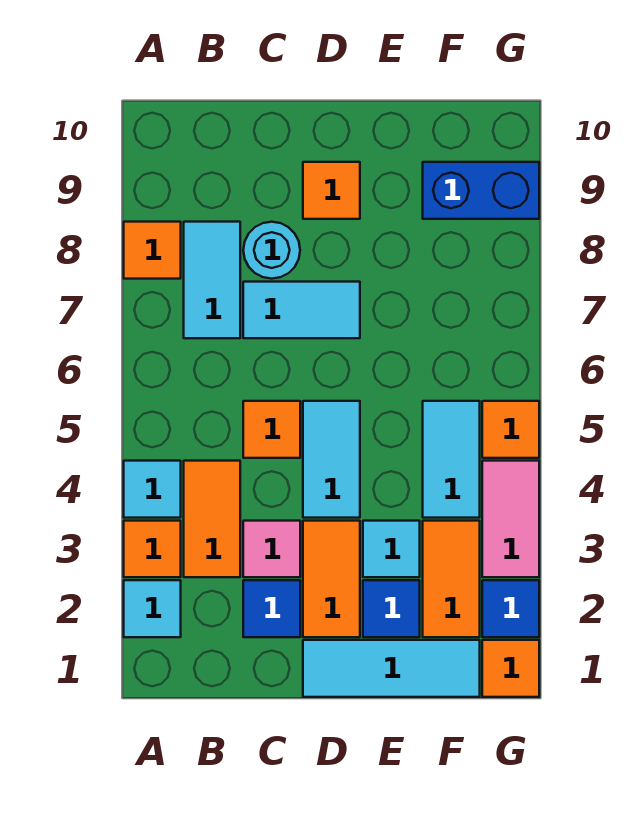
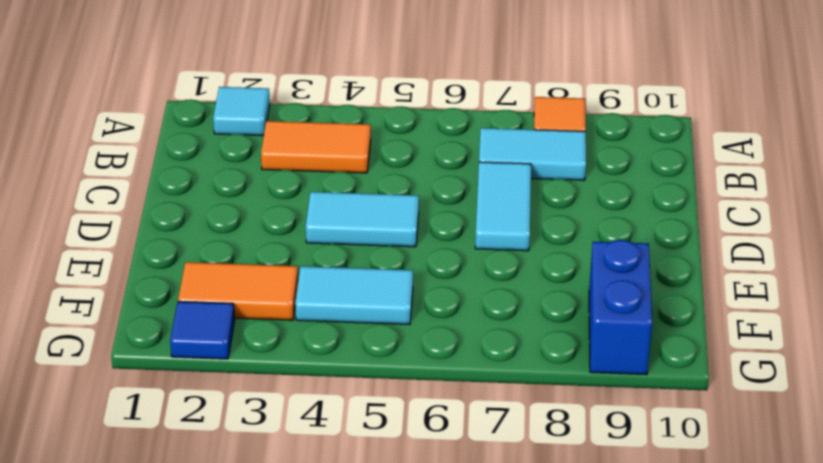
none -> orange tile A3 level 1
none -> cyan tile A4 level 1
none -> blue tile C2 level 1

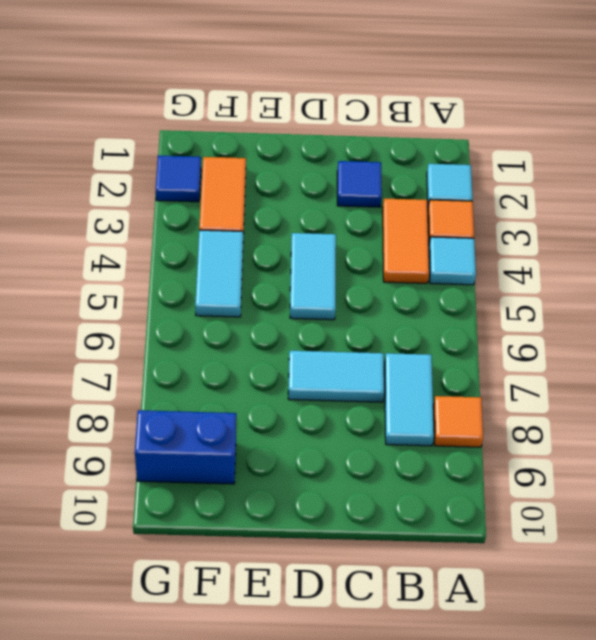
none -> pink tile C3 level 1
none -> orange tile C5 level 1
none -> cyan round brick C8 level 1

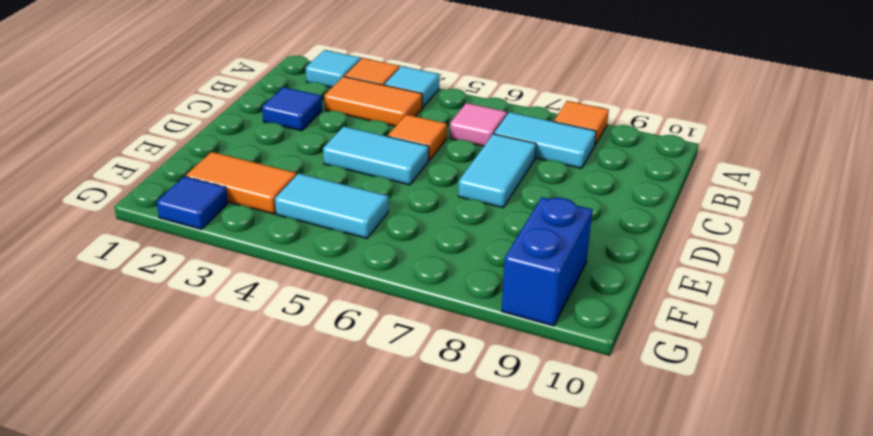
pink tile B6 level 1 -> pink tile C3 level 1
none -> cyan round brick C8 level 1
none -> cyan tile D1:F1 level 1
none -> orange tile D2:D3 level 1

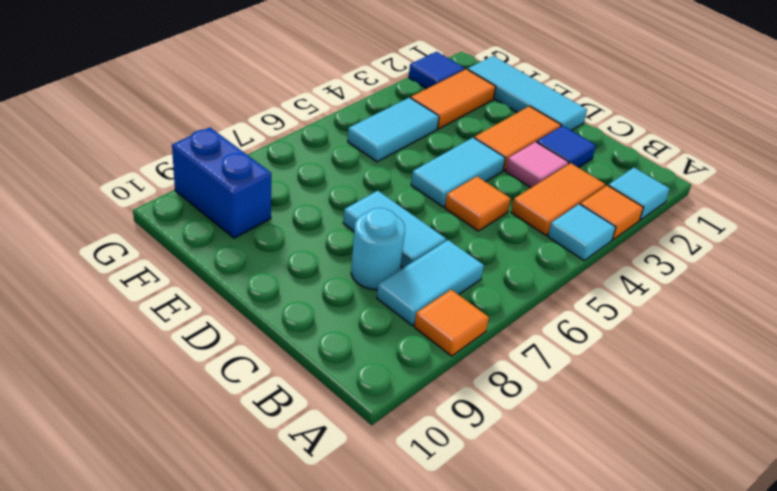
none -> orange tile D9 level 1
none -> blue tile E2 level 1
none -> cyan tile E3 level 1

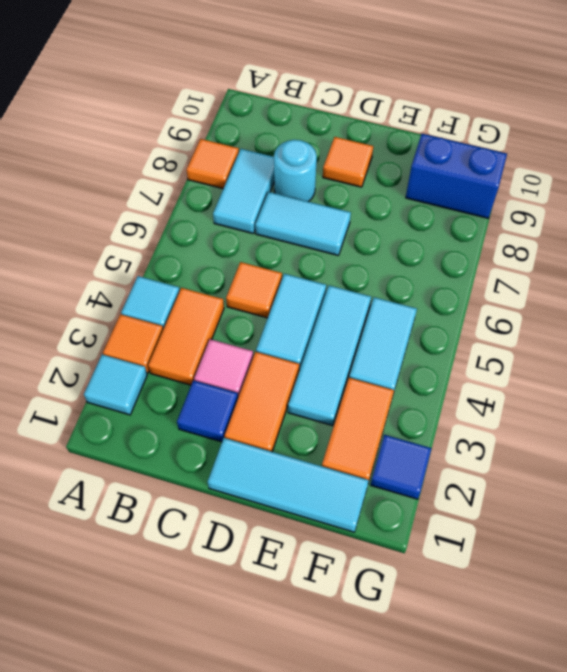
cyan tile E3:E5 level 1 -> cyan tile E3 level 1
none -> blue tile E2 level 1
none -> orange tile G1 level 1
none -> pink tile G3:G4 level 1

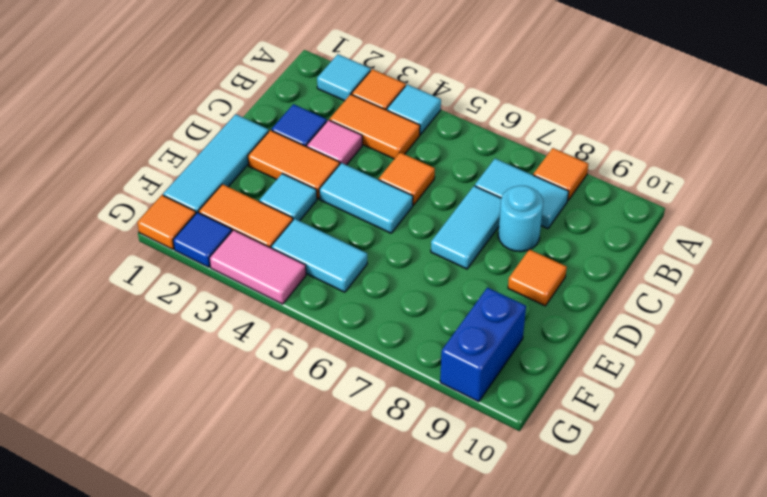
none -> blue tile E2 level 1
none -> orange tile G5 level 1

